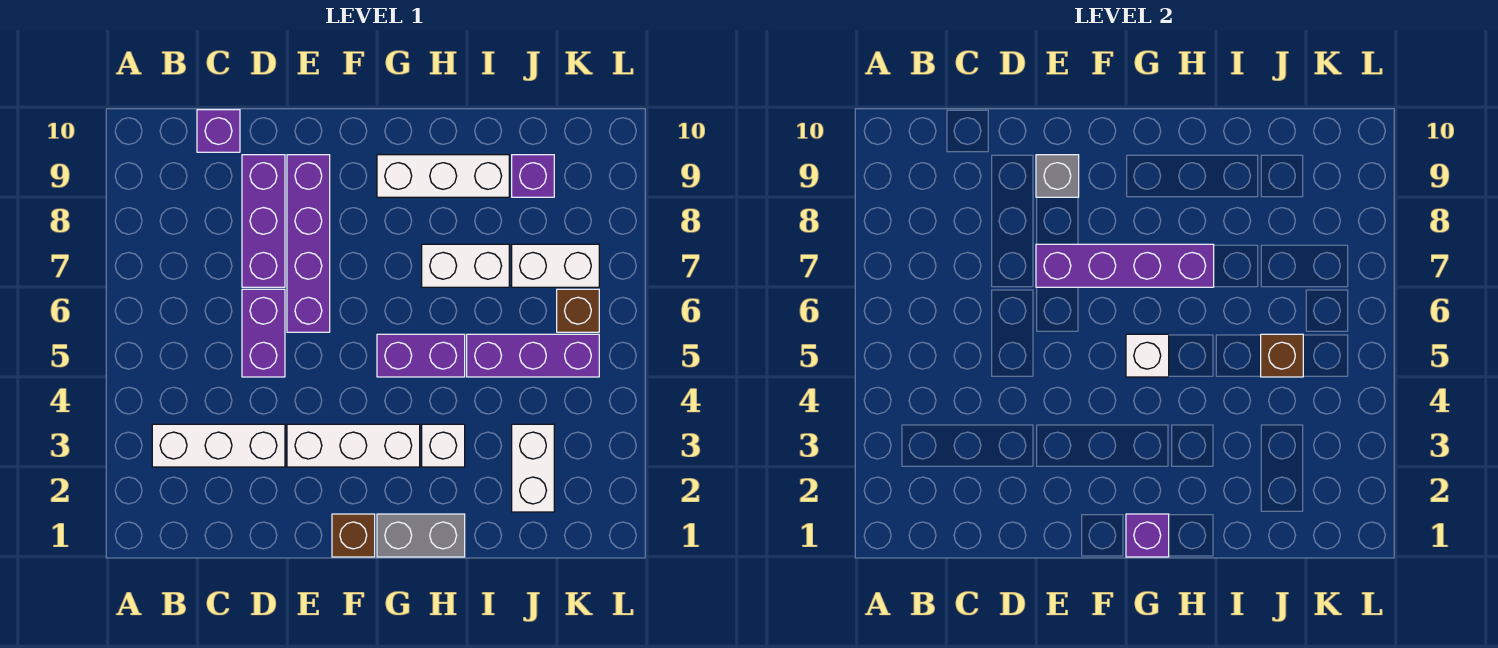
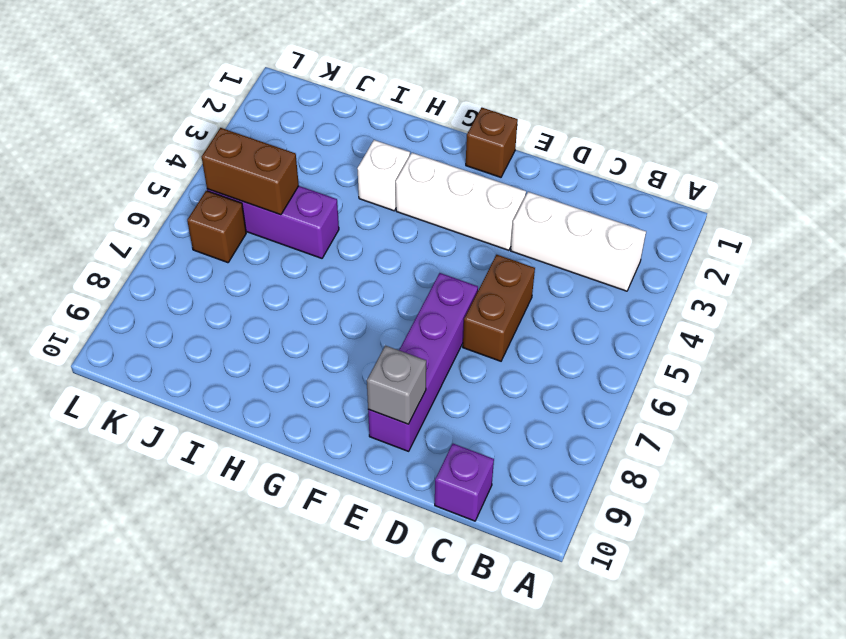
brown brick D5:D6 level 1 -> purple brick D5:D6 level 1
brown brick J5:K5 level 2 -> brown brick J5 level 2
none -> purple brick D7:D9 level 1
none -> grey brick G1:H1 level 1
none -> purple brick G5:H5 level 1

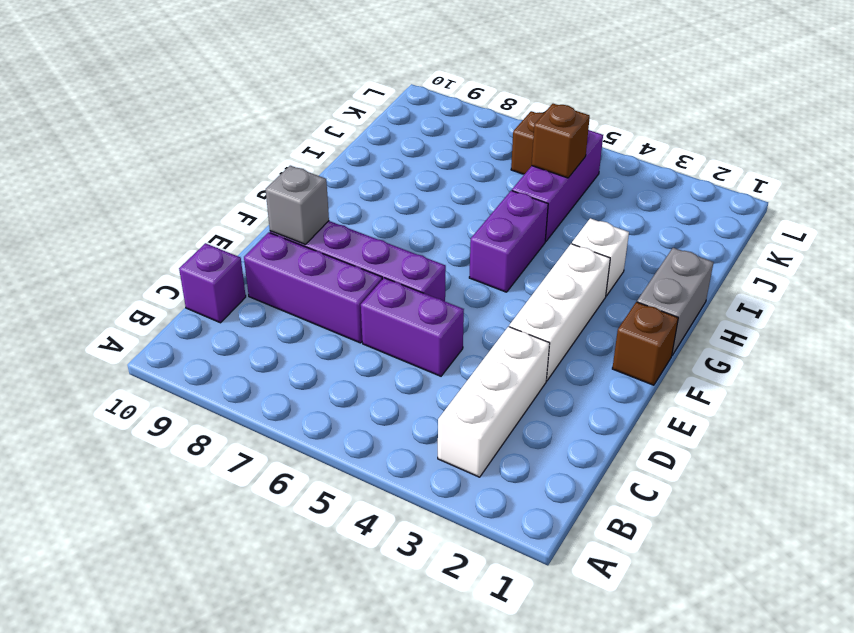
none -> white brick G9:I9 level 1
none -> white brick H7:I7 level 1
none -> white brick J2:J3 level 1

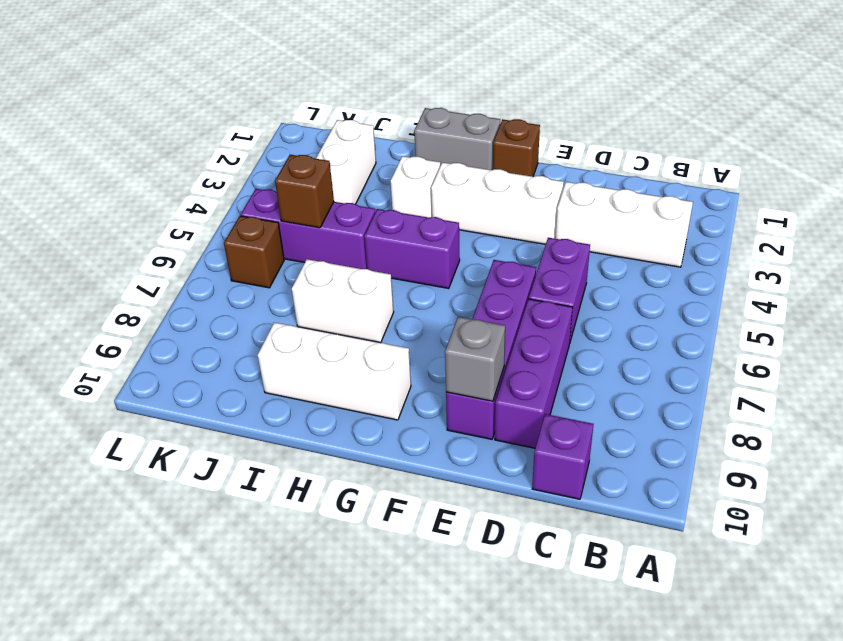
none -> white brick J7:K7 level 1
none -> purple brick J9 level 1
none -> purple brick E7:H7 level 2

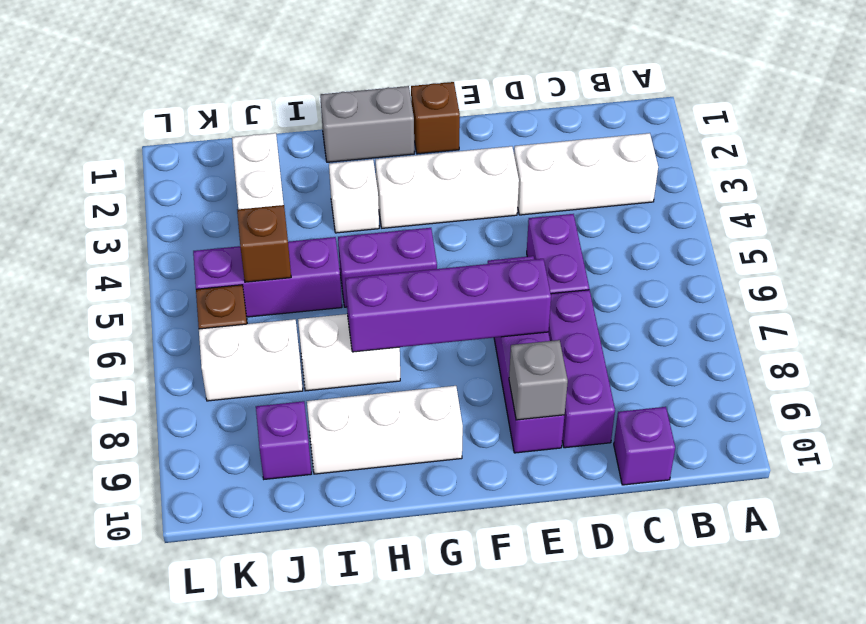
none -> purple brick G1 level 2
none -> white brick G5 level 2

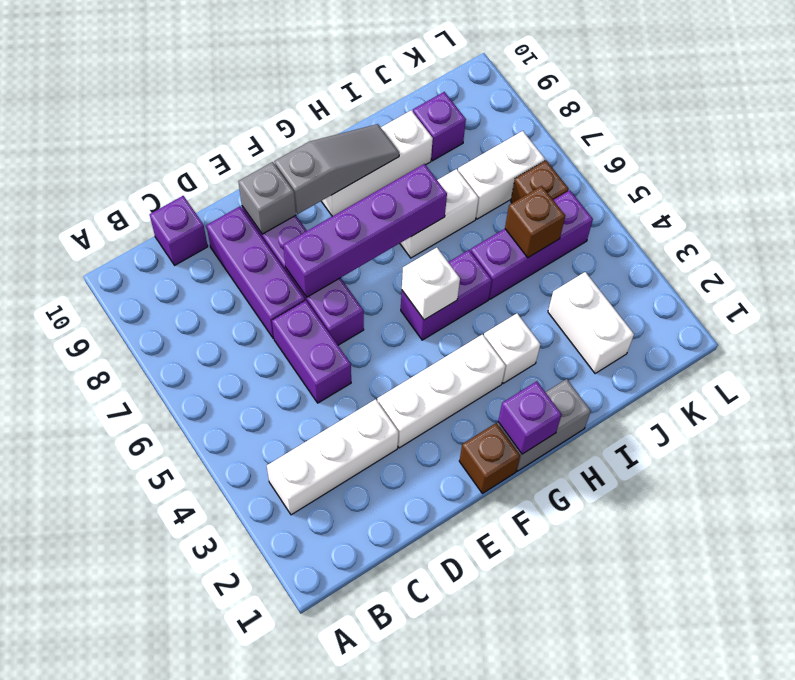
grey slope F9:H9 level 2 top F -> none

